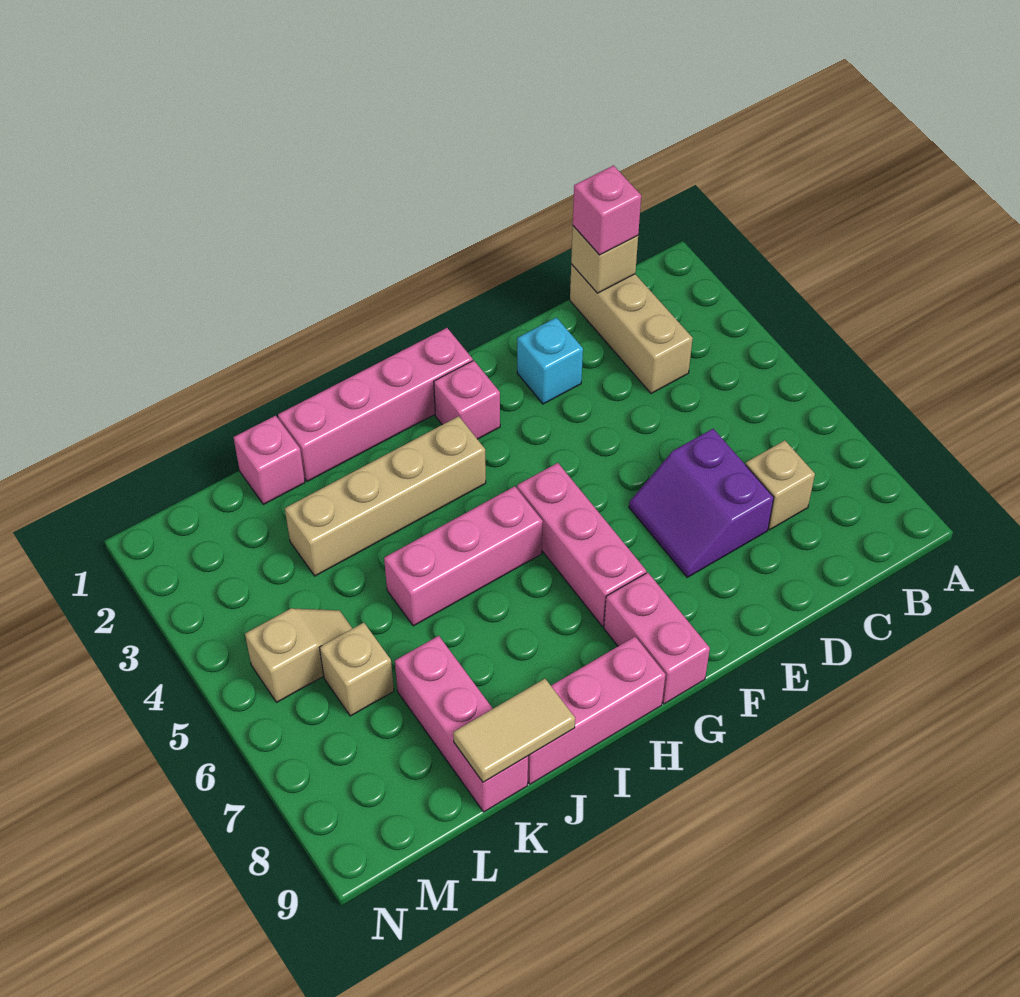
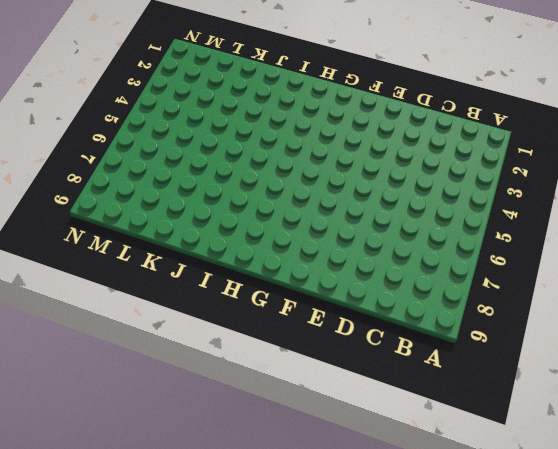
none -> tan brick C1:C3 level 1
none -> tan brick C7 level 1
none -> purple slope D6:E7 level 1 top D

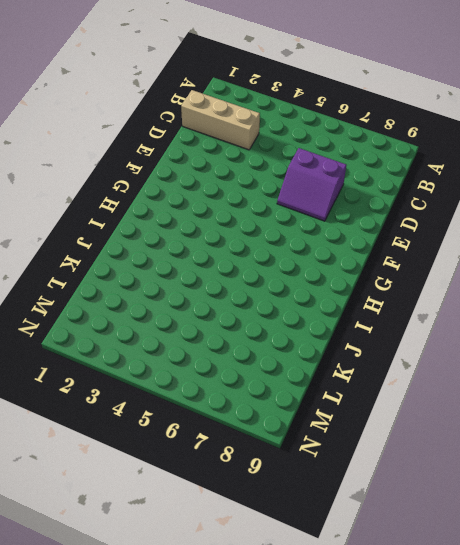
none -> tan brick C7 level 1
none -> cyan brick E2 level 1
none -> pink brick G1:J1 level 1

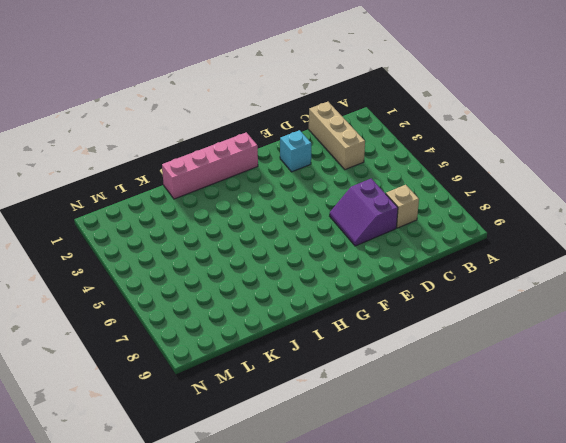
none -> pink brick G2 level 1
none -> pink brick G5:G7 level 1
none -> pink brick G8:G9 level 1

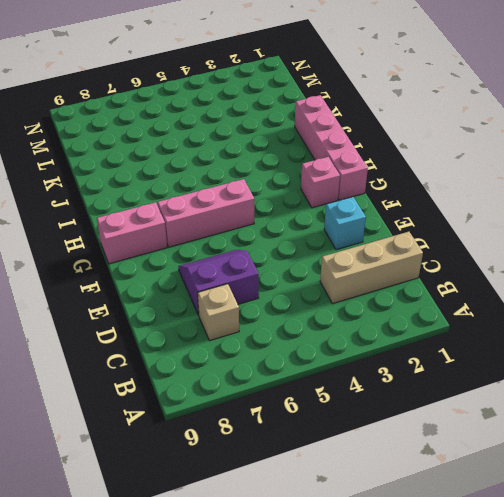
none -> tan brick H3:K3 level 1
none -> pink brick H5:J5 level 1
none -> pink brick H9:J9 level 1

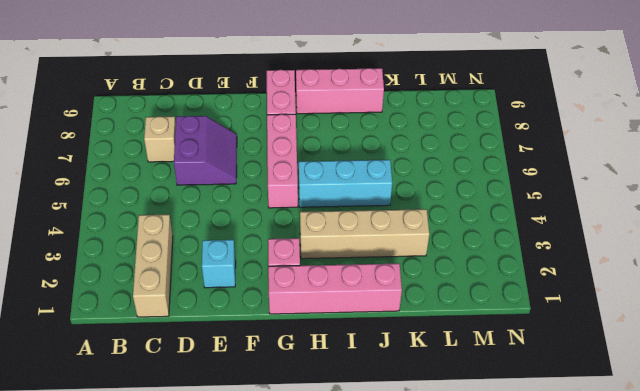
cyan brick H5:J5 level 1 -> pink brick H5:J5 level 1
none -> pink brick K1 level 1
none -> pink brick K7:K9 level 1
none -> tan slope L5:M5 level 1 top M

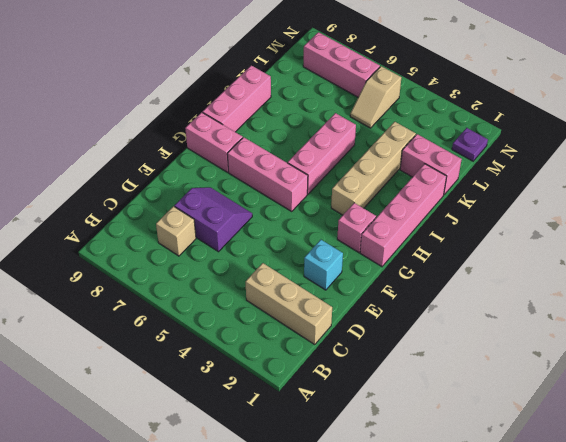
pink brick K1:K2 level 1 -> pink brick K1 level 1
purple plate M1 level 1 -> none
pink brick M6:M8 level 1 -> pink brick K7:K9 level 1
none -> tan brick L6 level 1
none -> tan brick C1 level 2
none -> tan tile J9:K9 level 2

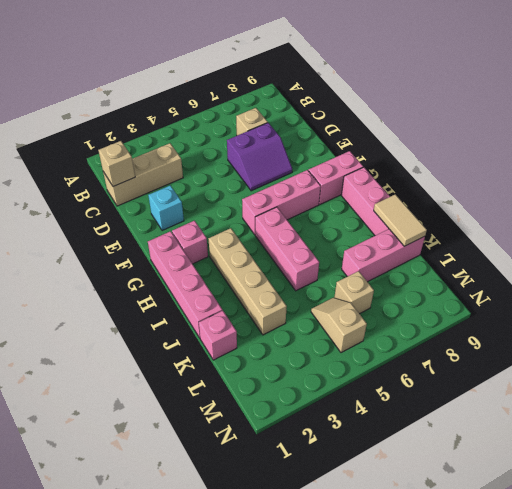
none -> pink brick C1 level 3

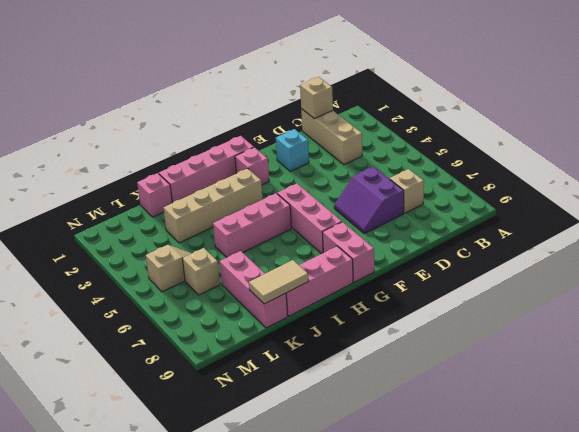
none -> pink brick C1 level 3

